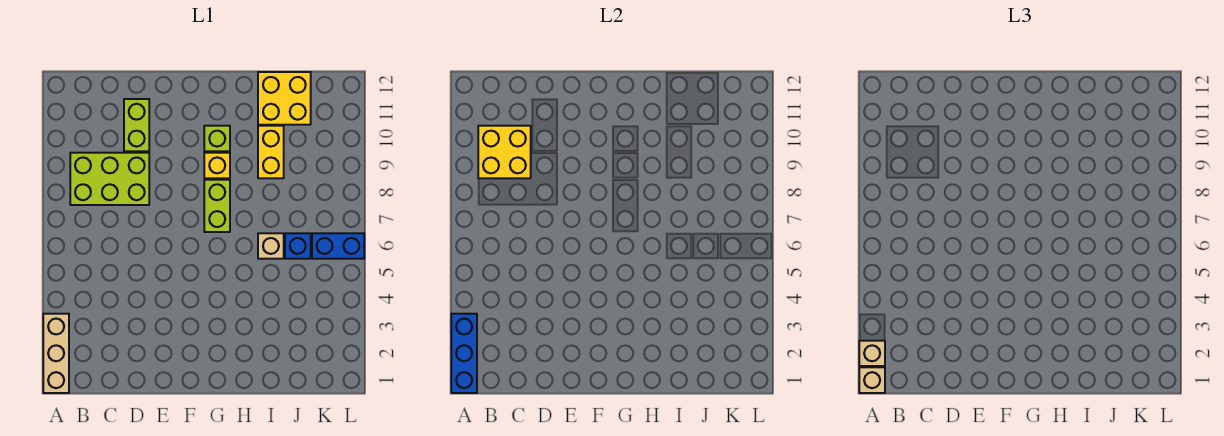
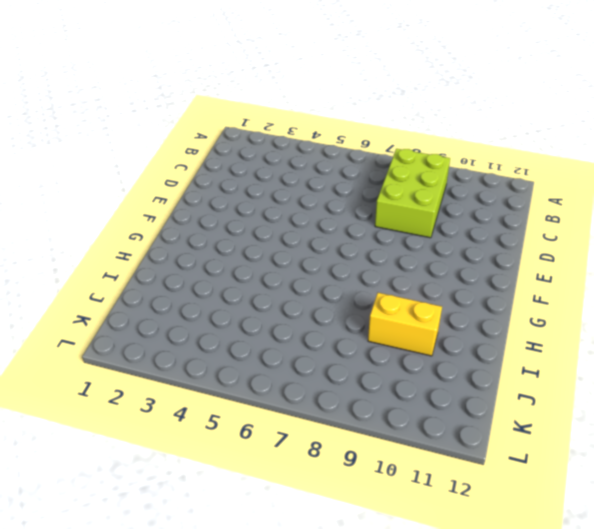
none -> tan brick A1:A3 level 1
none -> lime brick D10:D11 level 1
none -> lime brick G7:G8 level 1

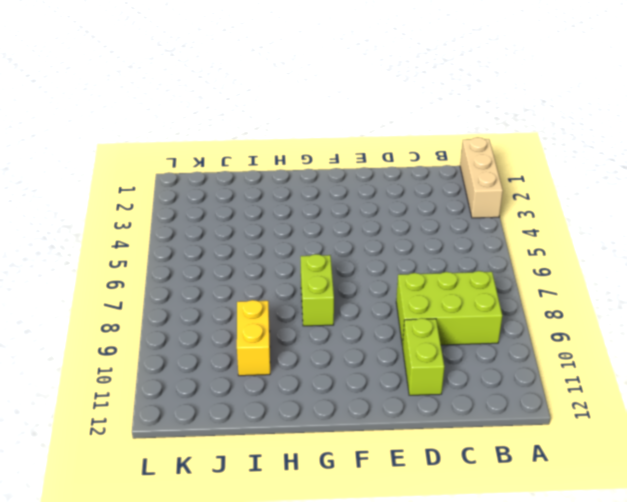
none -> yellow brick G9 level 1
none -> lime brick G10 level 1
none -> tan brick I6 level 1

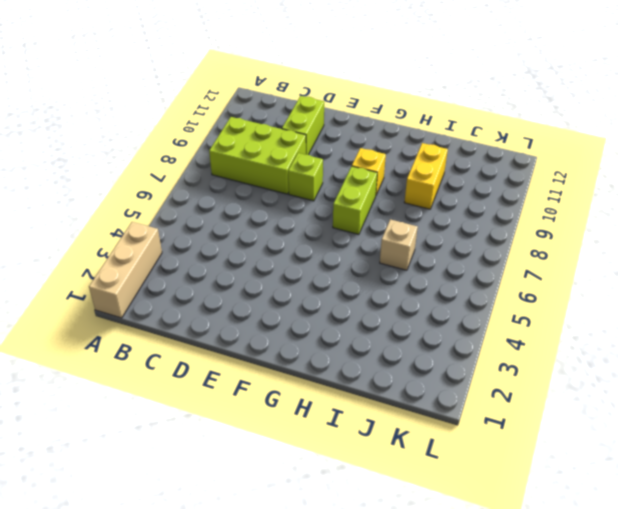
lime brick E8 level 1 -> lime brick G10 level 1
none -> yellow brick I11:J12 level 1
none -> blue brick J6 level 1
none -> blue brick K6:L6 level 1

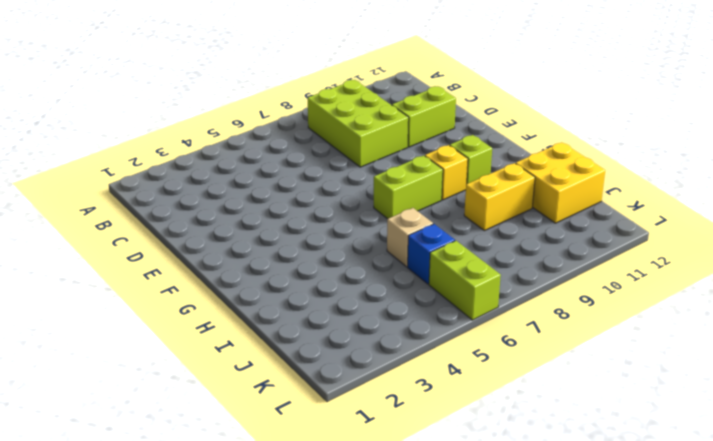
lime brick K6:L6 level 1 -> blue brick K6:L6 level 1
none -> tan brick A1:A3 level 1
none -> blue brick A1:A3 level 2
none -> yellow brick B9:C10 level 2

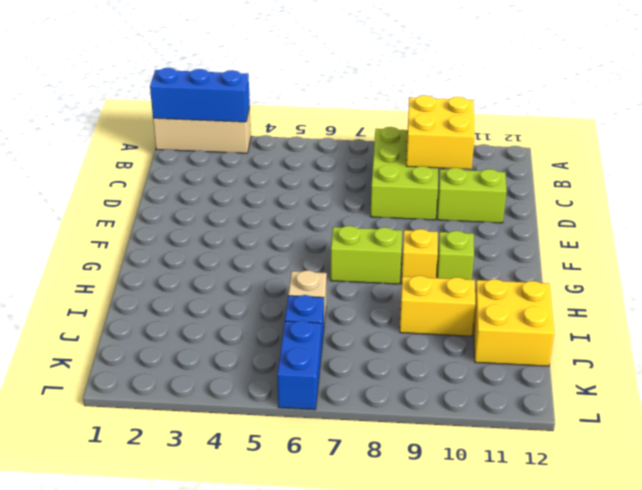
none -> tan brick A1 level 3
none -> tan brick A2 level 3

